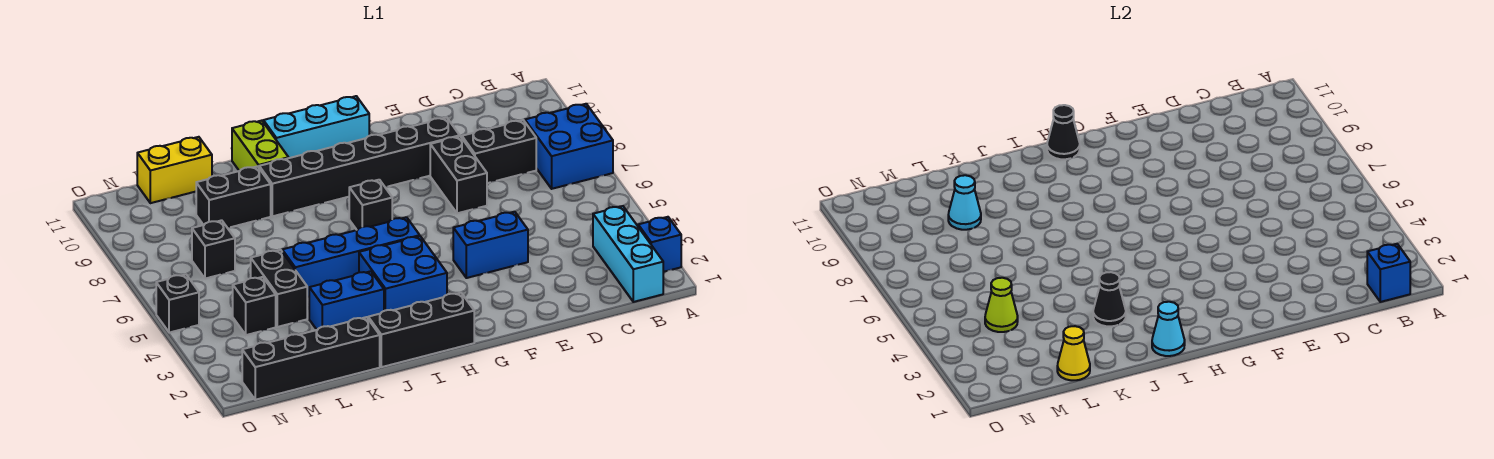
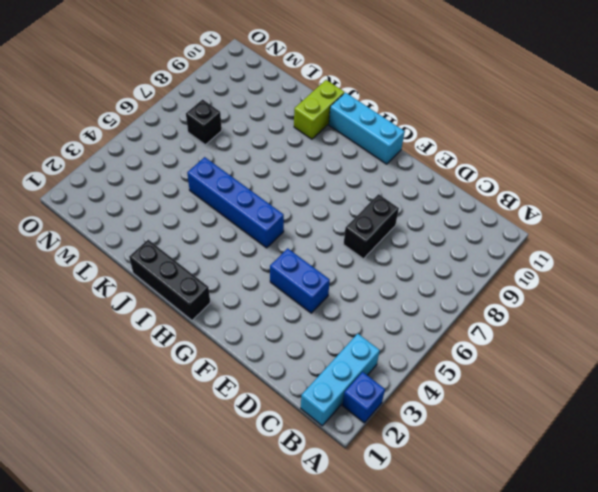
none -> blue brick A7:B8 level 1
none -> black brick C8:D8 level 1
none -> black brick E9:J9 level 1

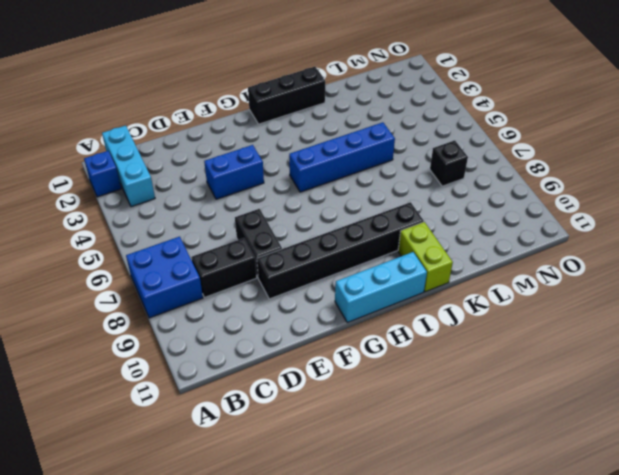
none -> blue brick H3:I4 level 1
none -> black brick H7 level 1
none -> blue brick J3:K3 level 1

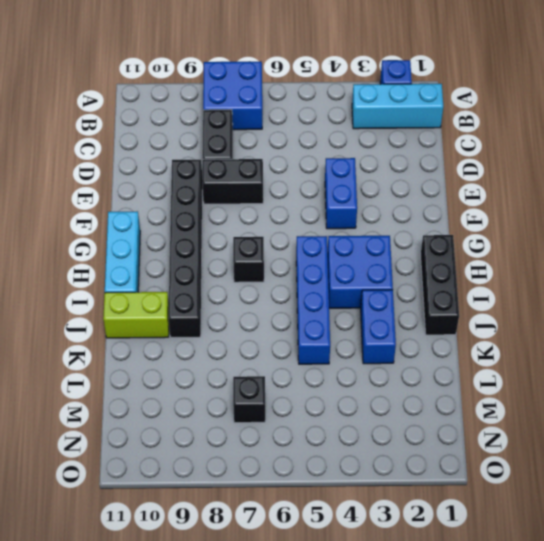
none -> black brick K1:N1 level 1
none -> black brick K9:L9 level 1
none -> black brick L4:L5 level 1

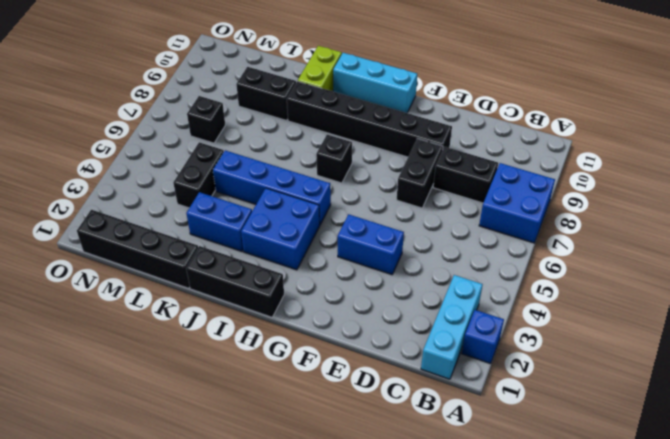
none -> yellow brick L11:M11 level 1
none -> black brick M4 level 1
none -> black brick O5 level 1

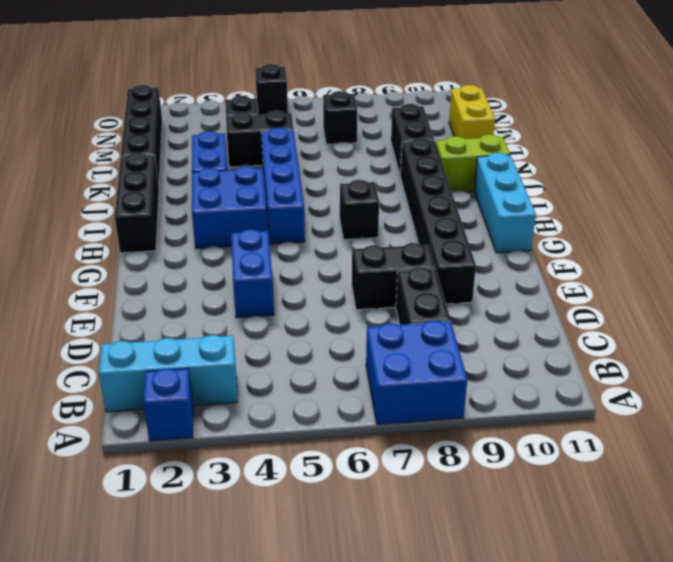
none -> blue brick B1 level 2
none -> black cone H11 level 2
none -> cyan cone I1 level 2

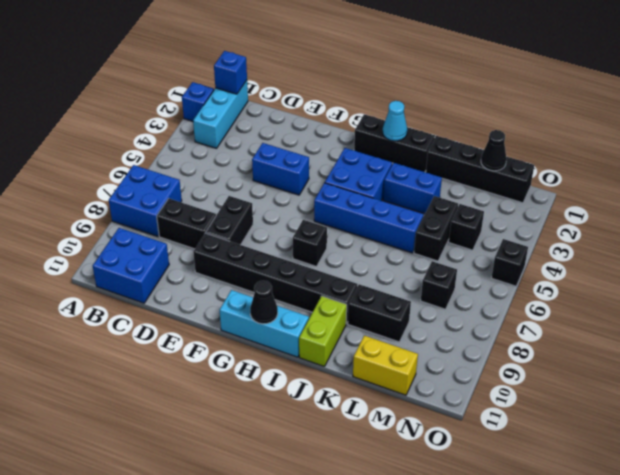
blue brick B10:C11 level 1 -> none
black cone M1 level 2 -> black cone J3 level 2
none -> yellow cone L1 level 2
none -> cyan cone L9 level 2
none -> lime cone M4 level 2

